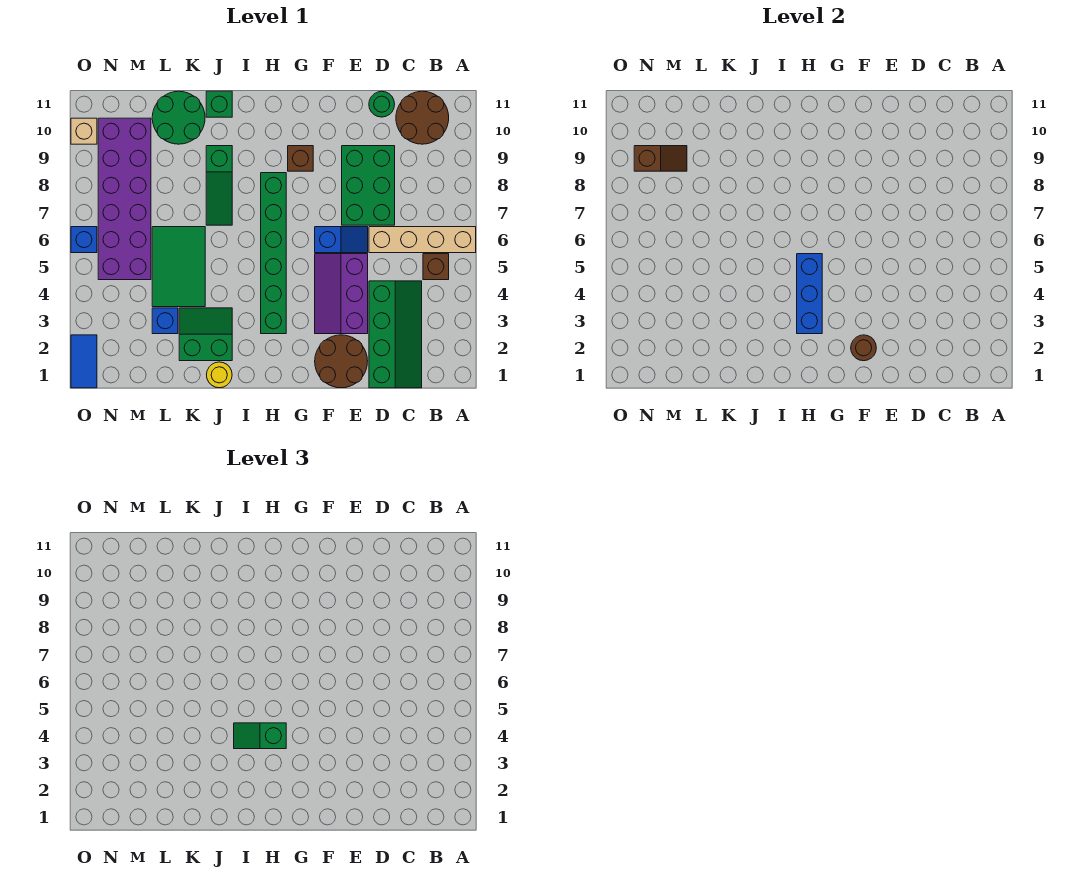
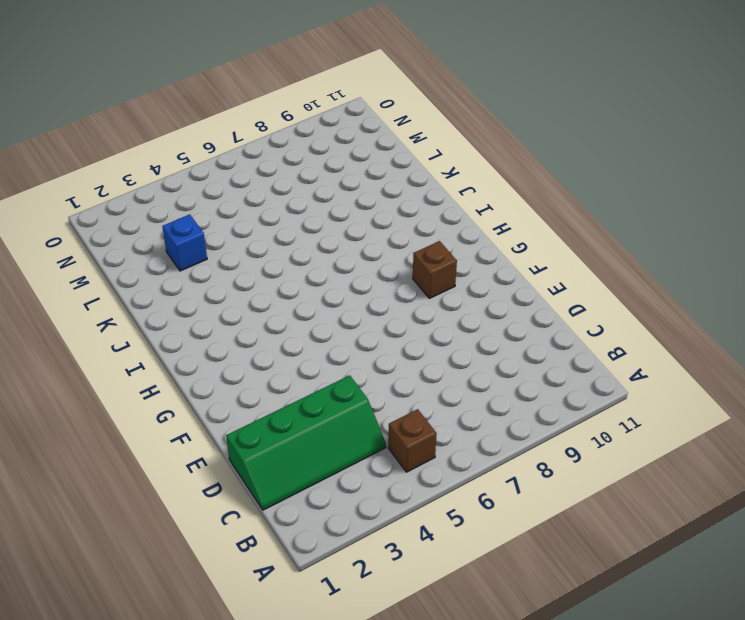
none -> tan brick A6:D6 level 1
none -> brown round brick B10:C11 level 1
none -> green brick D7:E9 level 1

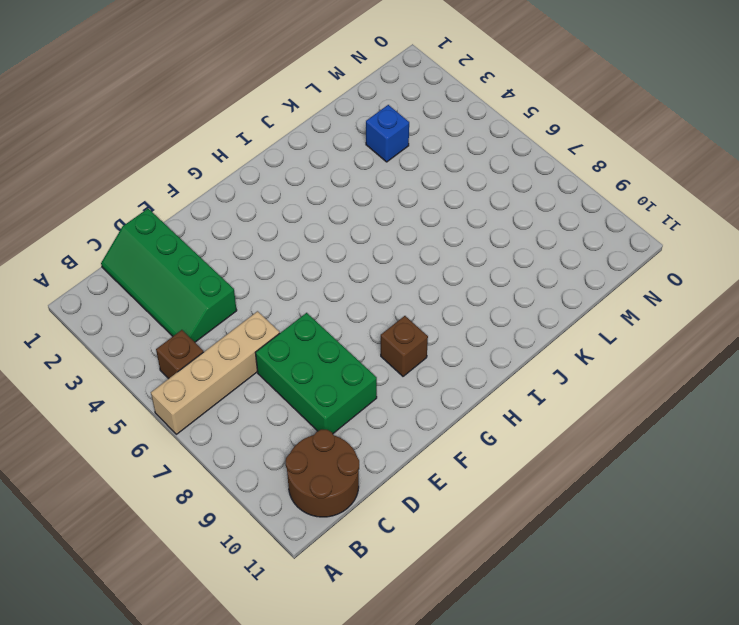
none -> green round brick D11 level 1
none -> brown round brick E1:F2 level 1
none -> purple slope E3:F5 level 1 top E

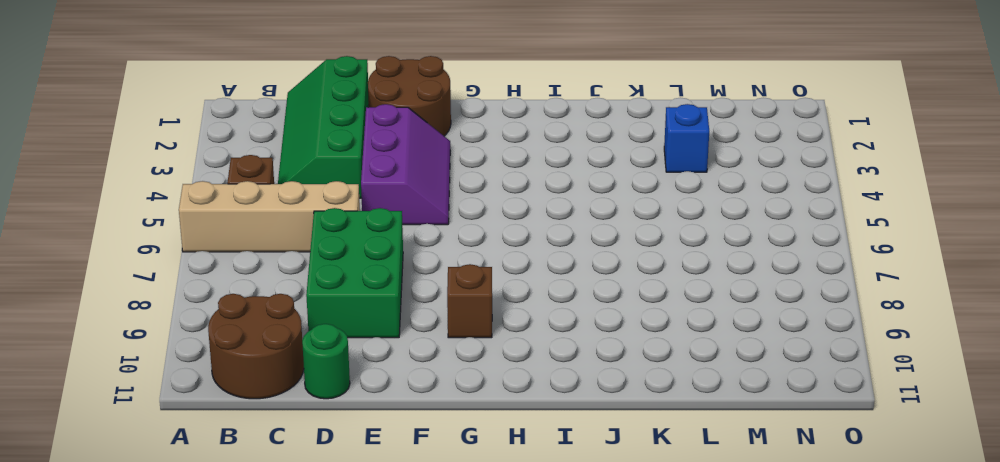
none -> blue slope E6:F6 level 1 top F
none -> green brick H3:H8 level 1
none -> yellow round brick J1 level 1

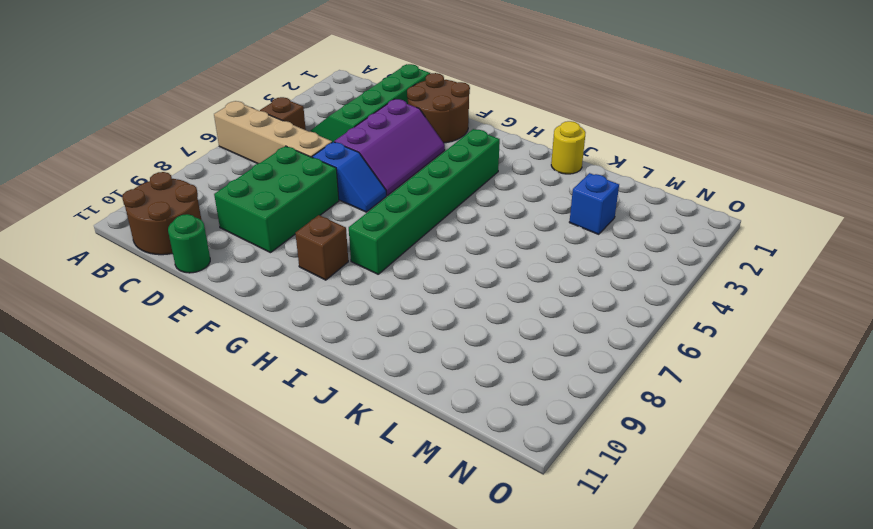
blue slope E6:F6 level 1 top E -> blue slope E6:F6 level 1 top F
none -> green slope J2:K3 level 1 top 2
none -> green slope J7:J9 level 1 top 9
none -> green brick J11 level 1

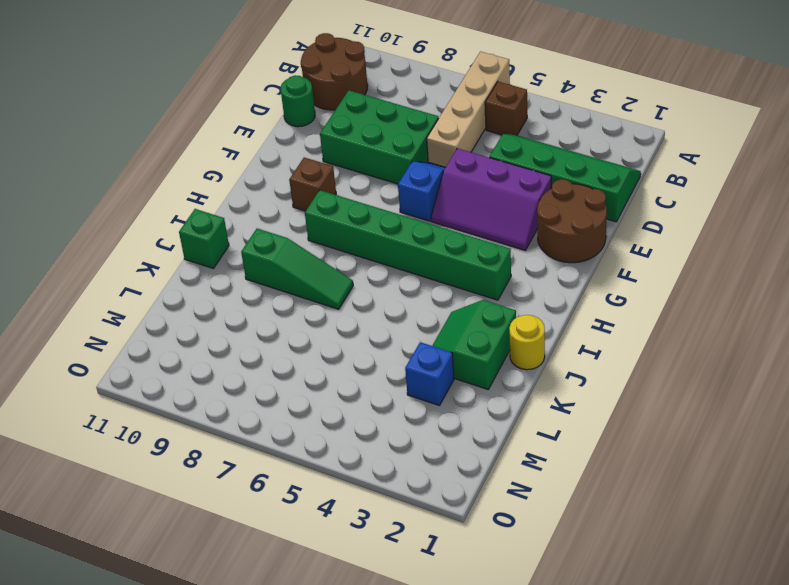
none -> green tile K4:L6 level 1
none -> green round brick K10:L11 level 1
none -> purple brick M5:N10 level 1

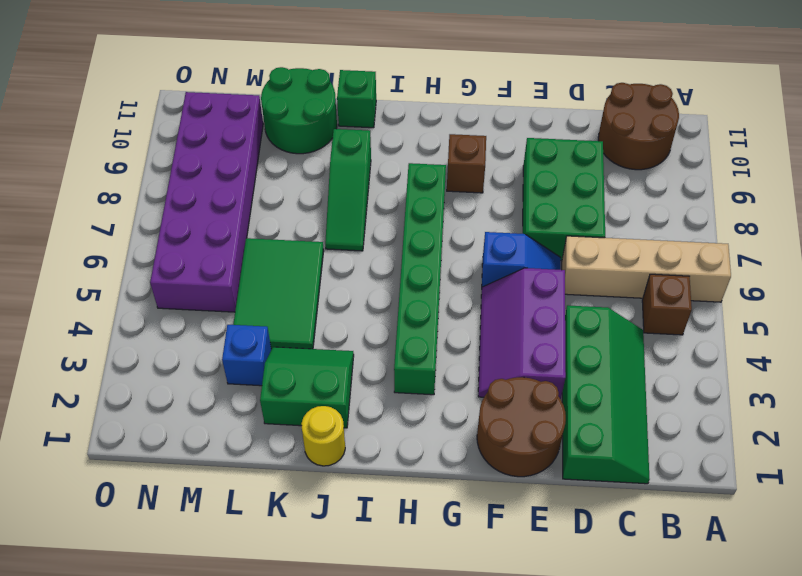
none -> green round brick D11 level 1
none -> blue tile O1:O2 level 1
none -> blue brick O6 level 1

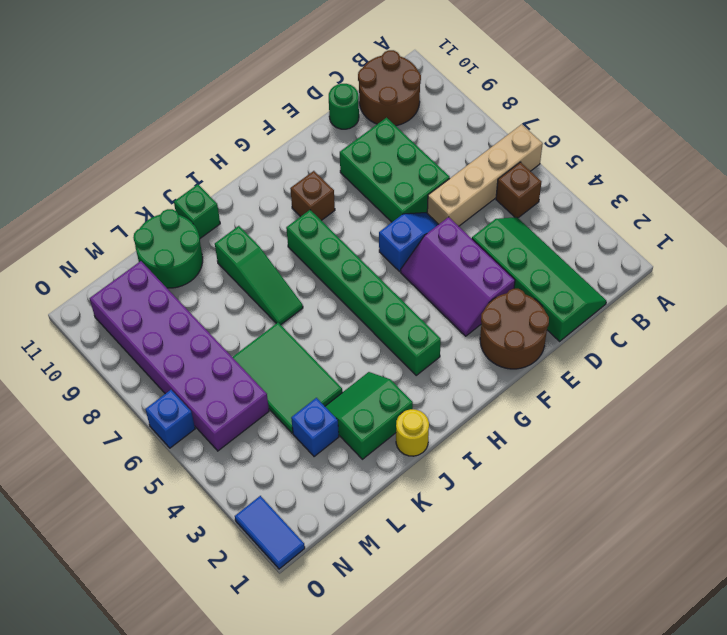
none -> tan brick O10 level 1
none -> brown round brick F2 level 2
none -> blue brick H3:H5 level 2

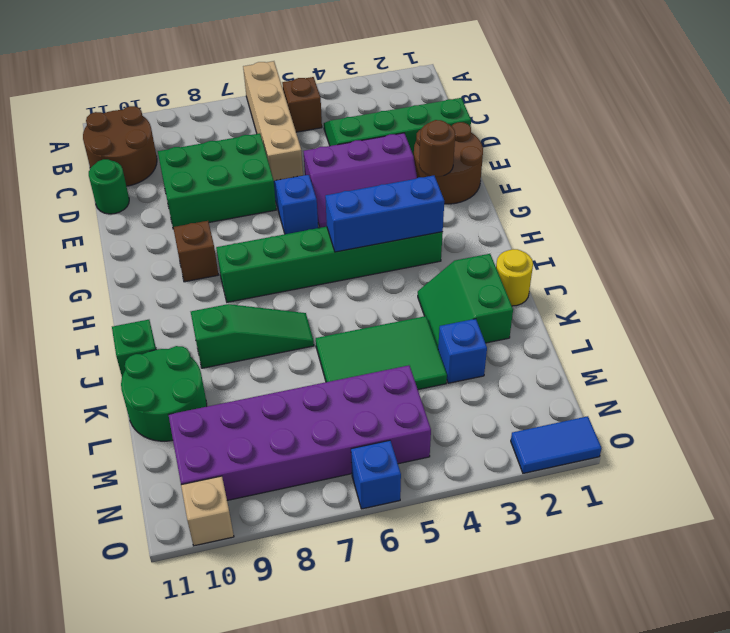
none -> brown slope M9:N9 level 2 top N
none -> green slope H4:I4 level 3 top H

